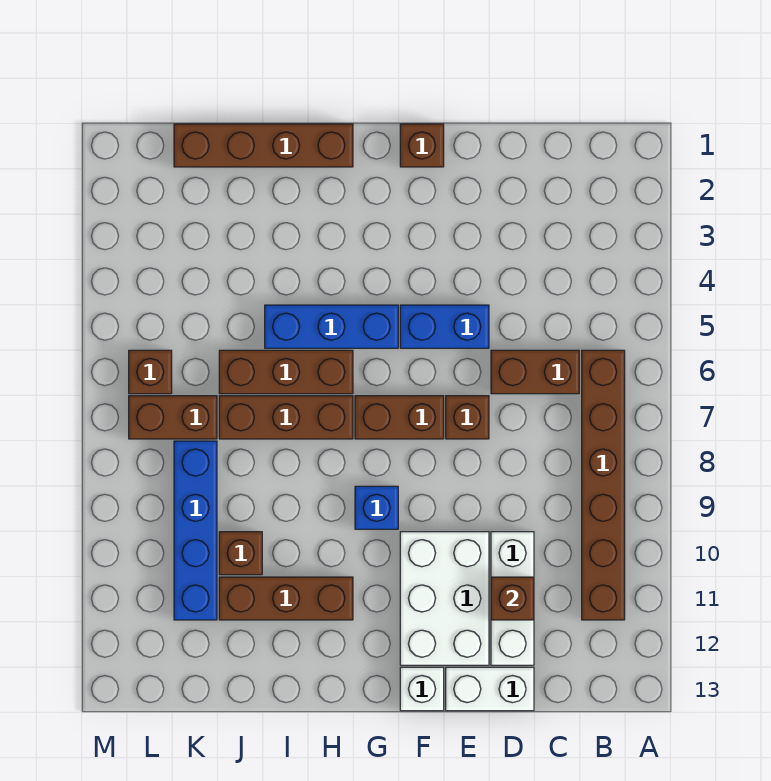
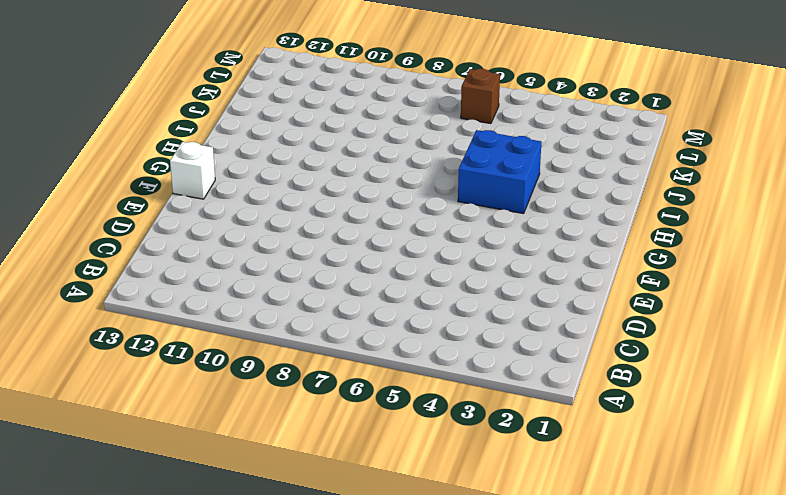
blue brick H4:I5 level 1 -> blue brick G5:I5 level 1
none -> brown brick B6:B11 level 1
none -> brown brick C6:D6 level 1
none -> white brick D10:D12 level 1

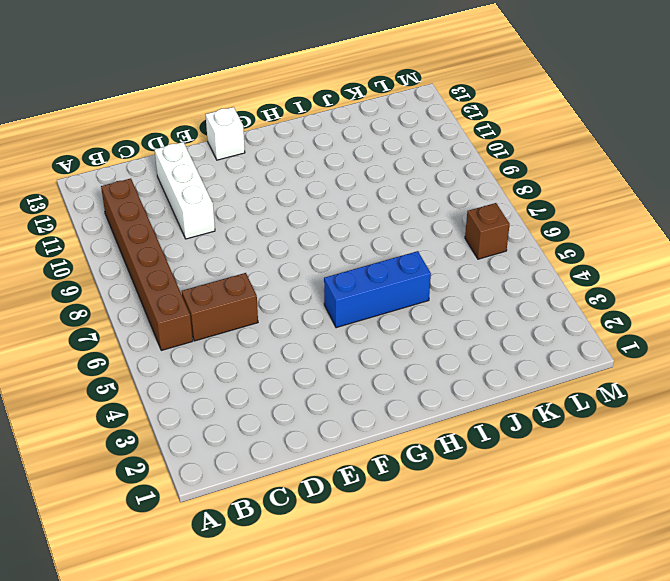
none -> white brick D13:E13 level 1
none -> blue brick E5:F5 level 1
none -> brown brick E7 level 1

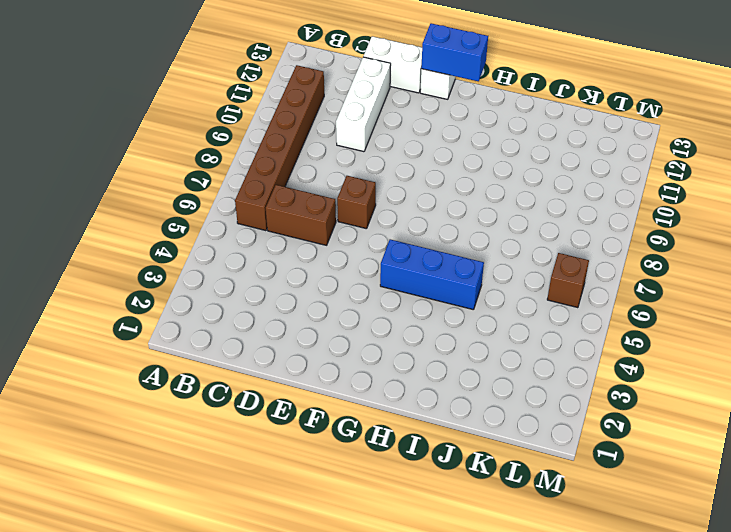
blue brick F13:G13 level 2 -> blue brick E5:F5 level 1
none -> white brick E10:F12 level 1
none -> brown brick F1 level 1
none -> brown brick F7:G7 level 1

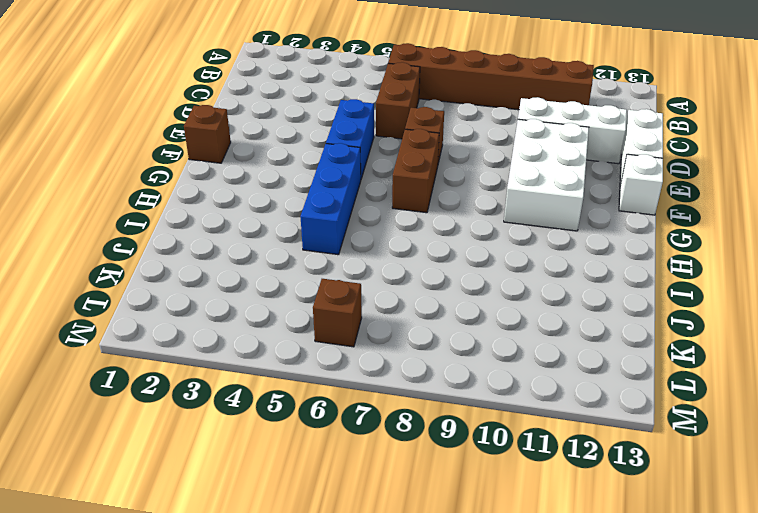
white brick E10:G11 level 1 -> white brick E10:F12 level 1
none -> blue brick G9 level 1
none -> brown brick H1:K1 level 1
none -> brown brick H6:J6 level 1

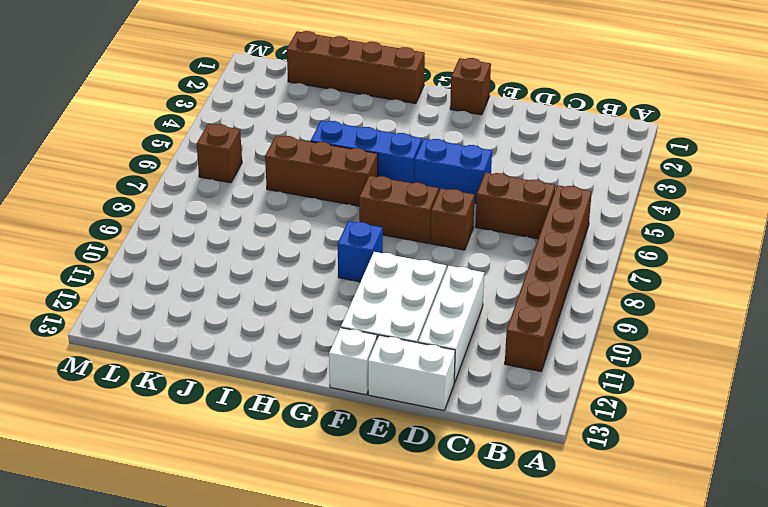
none -> brown brick H7:J7 level 1
none -> brown brick H11:J11 level 1
none -> brown brick J10 level 1

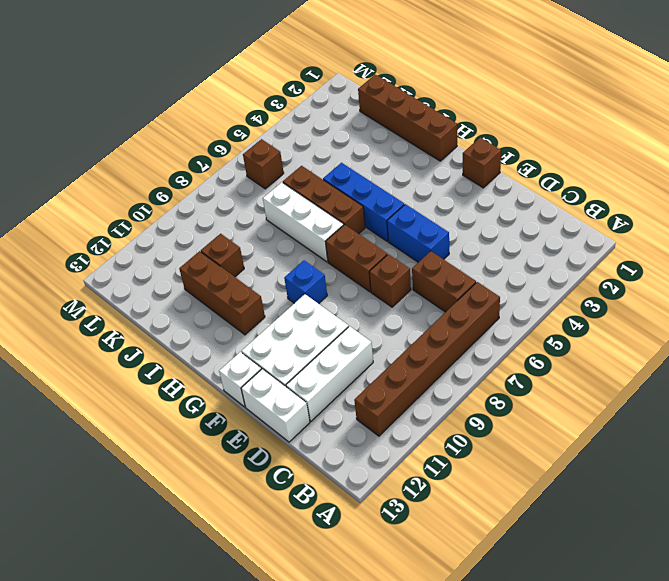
white brick H7:J7 level 1 -> brown brick H7:J7 level 1
none -> brown brick K7:L7 level 1
none -> blue brick K8:K11 level 1
none -> brown brick D11 level 2

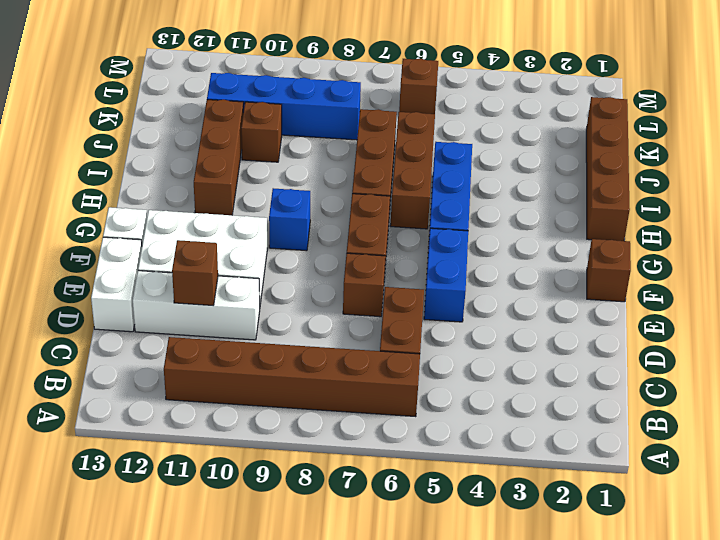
none -> brown brick K7:L7 level 1

